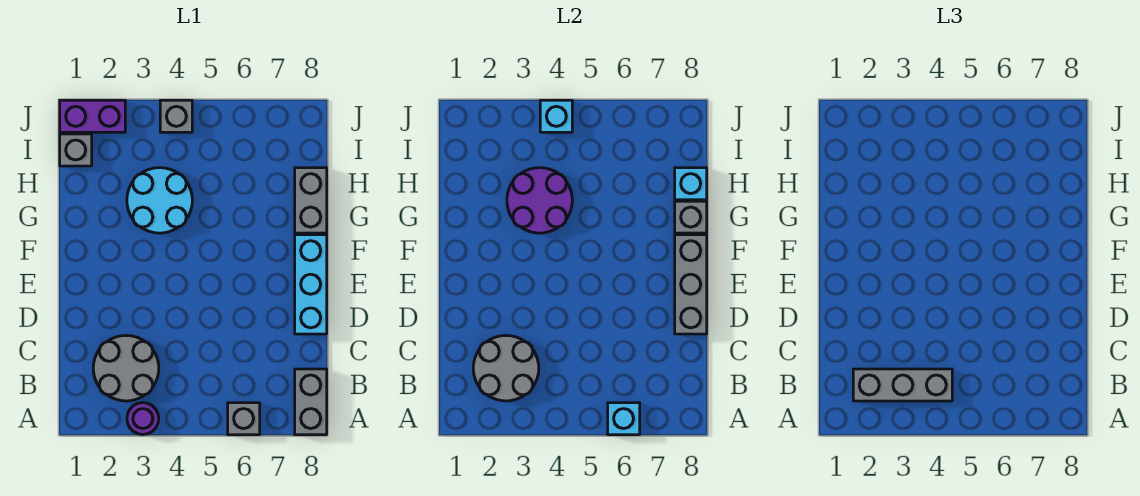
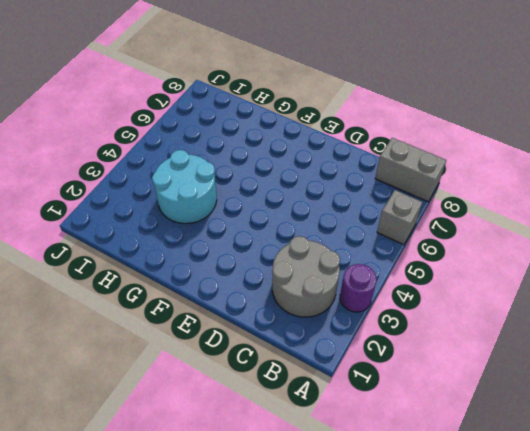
none -> cyan brick D8:F8 level 1
none -> grey brick G8:H8 level 1
none -> grey brick I1 level 1

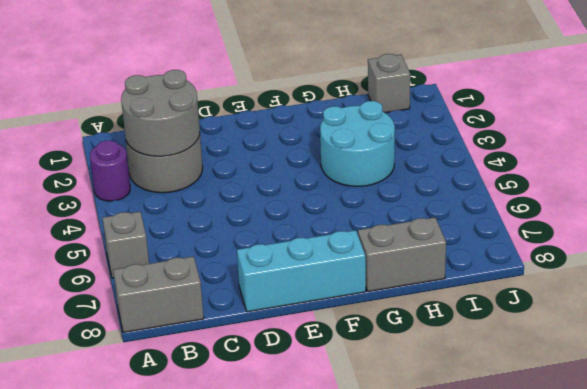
none -> purple brick J1:J2 level 1
none -> grey brick J4 level 1
none -> cyan brick A6 level 2

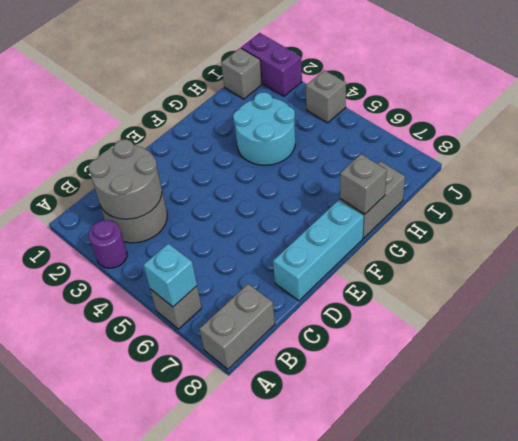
none -> grey brick D8:F8 level 2
none -> purple round brick G3:H4 level 2
none -> cyan brick H8 level 2

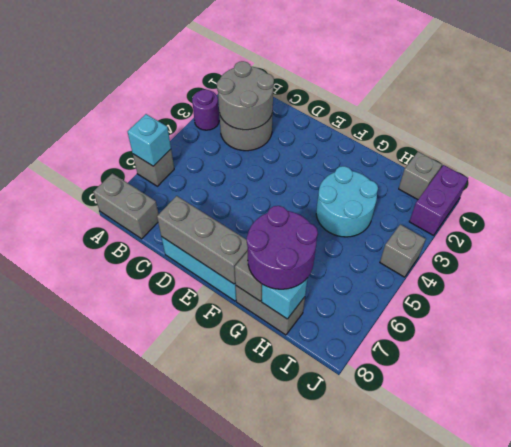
purple round brick G7:H8 level 3 -> purple round brick G3:H4 level 2
none -> cyan brick J4 level 2
none -> grey brick B2:B4 level 3

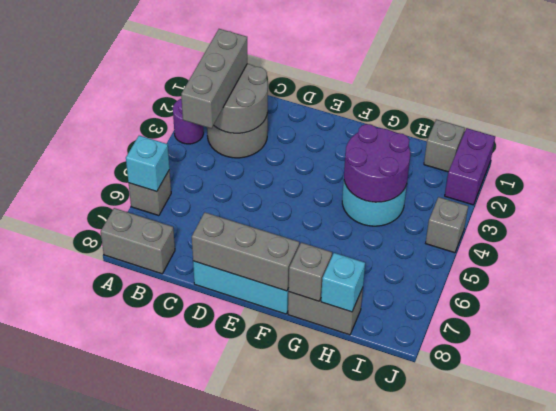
none -> cyan brick J4 level 2

